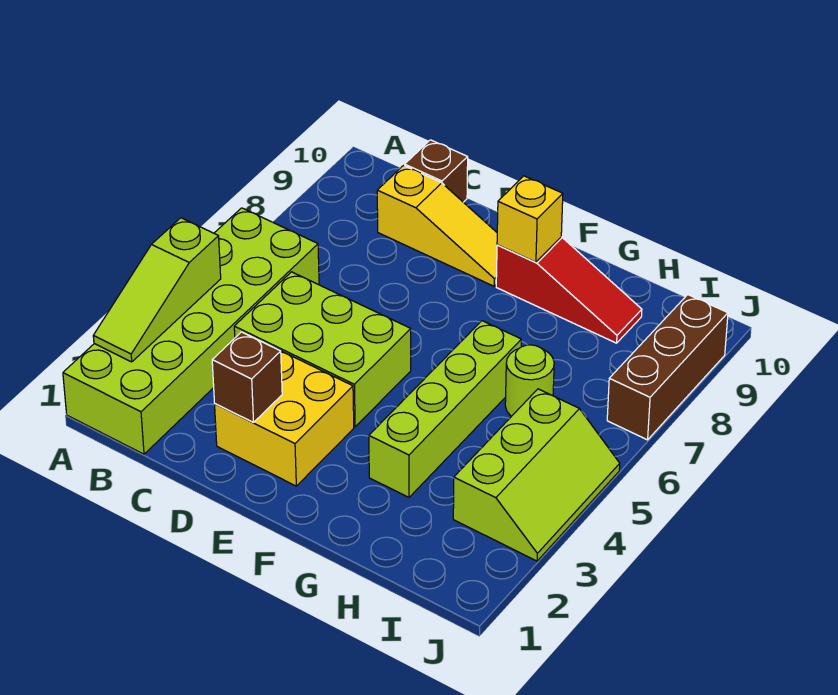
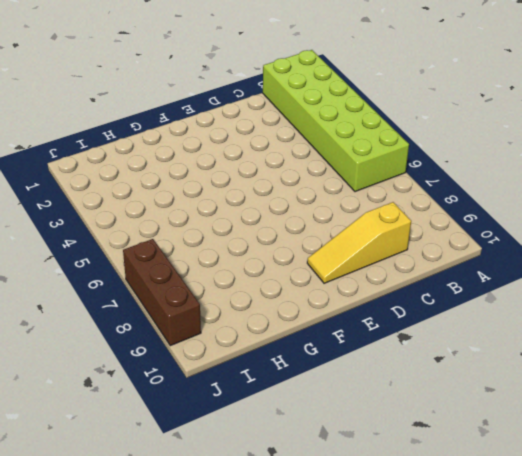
none -> lime brick C4:E5 level 1
none -> brown brick C10 level 1
none -> yellow brick D2:E3 level 1

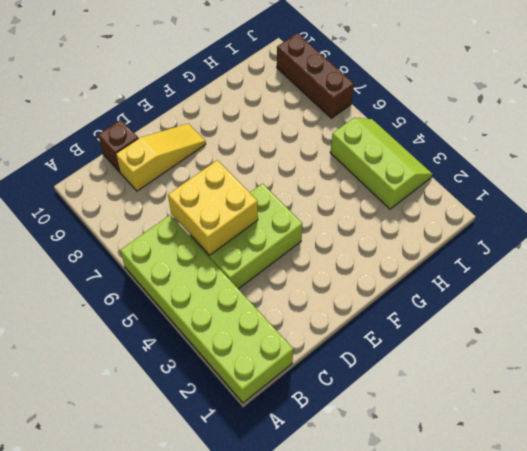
yellow brick C5:D6 level 2 -> yellow brick D2:E3 level 1
none -> red slope F9:H9 level 1 top F
none -> lime brick G3:G6 level 1
none -> lime round brick H6 level 1

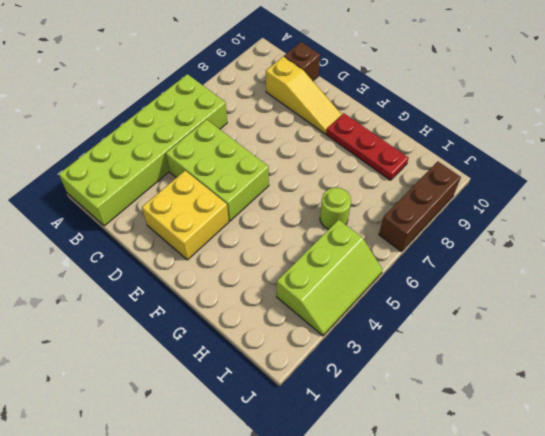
red plate F9:H9 level 1 -> red slope F9:H9 level 1 top F
none -> lime brick G3:G6 level 1
none -> lime slope A2:A4 level 2 top 4
none -> brown brick D2 level 2

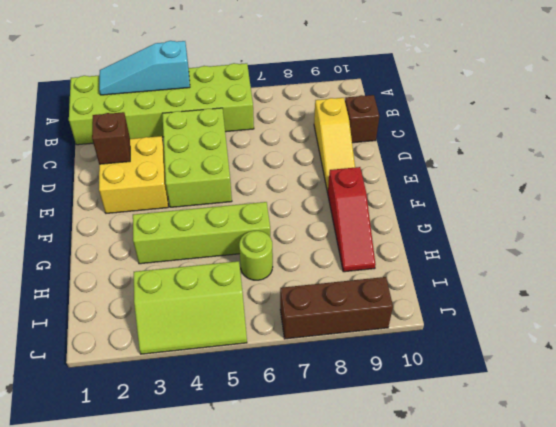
cyan slope A2:A4 level 2 top 4 -> lime slope A2:A4 level 2 top 4
none -> yellow brick F9 level 2

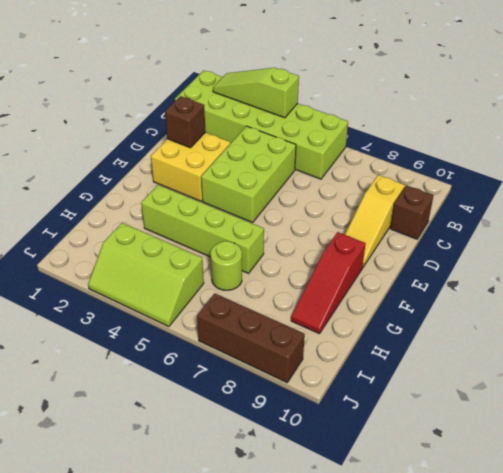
none -> yellow brick F9 level 2

